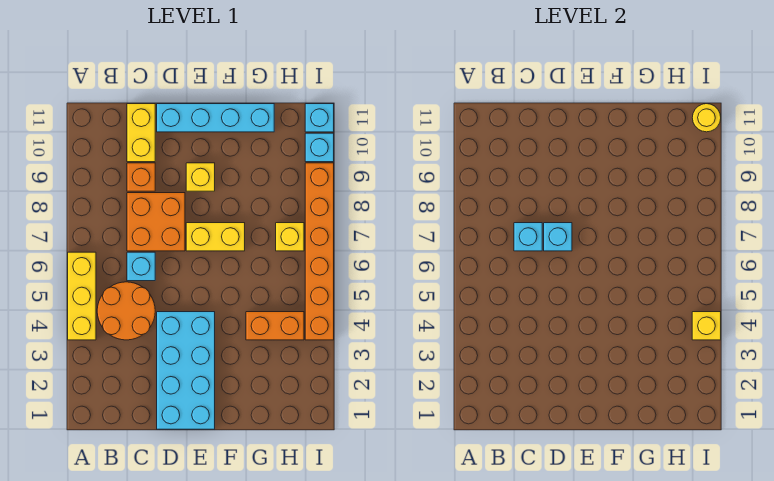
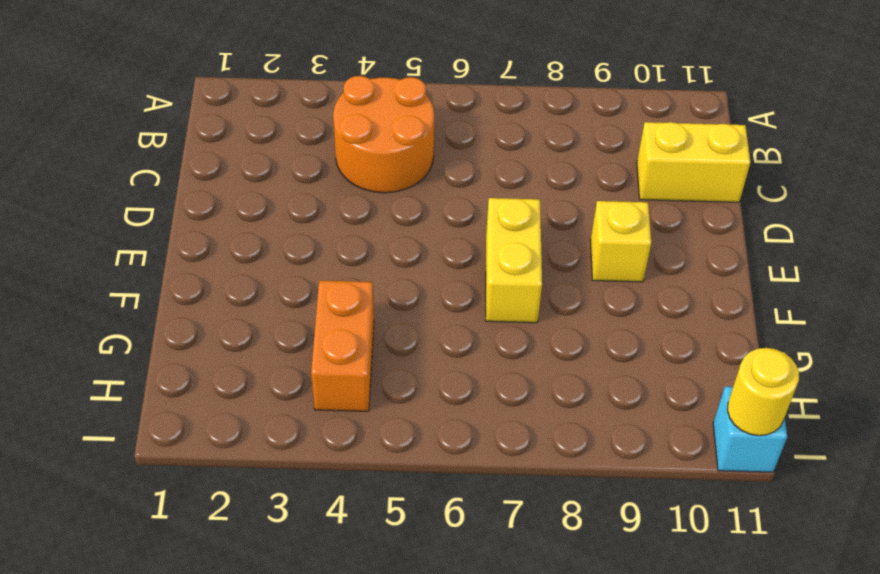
none -> yellow brick A4:A6 level 1
none -> cyan brick C6 level 1
none -> orange brick C7:D8 level 1

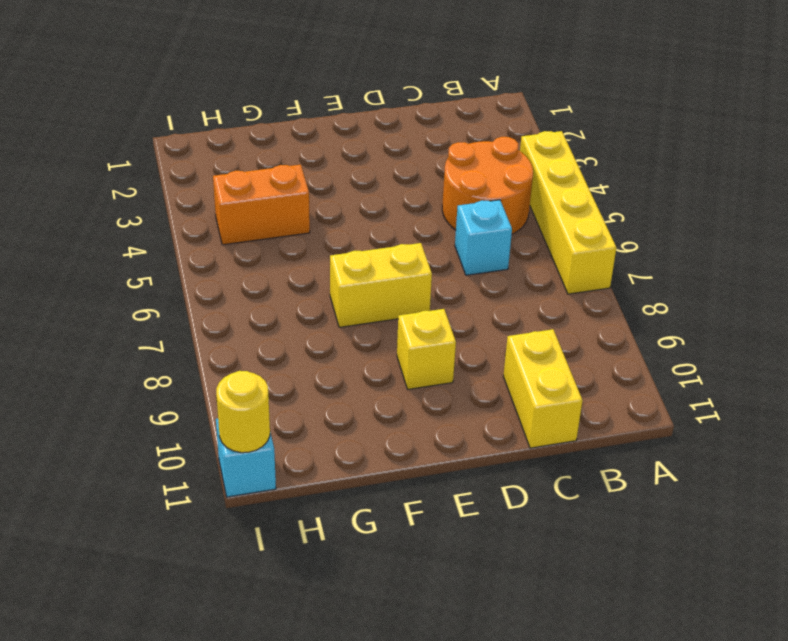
yellow brick A4:A7 level 1 -> yellow brick A4:A6 level 1
none -> orange brick C7:D8 level 1
none -> orange brick C9 level 1
none -> cyan brick D1:E4 level 1

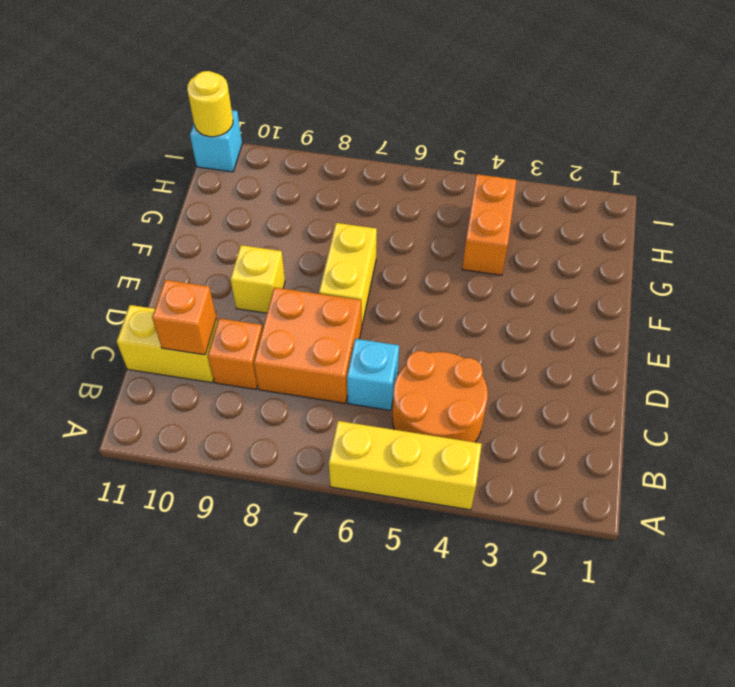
orange brick C10 level 2 -> none
none -> cyan brick D1:E4 level 1
none -> cyan brick D11:G11 level 1
none -> yellow brick H7 level 1

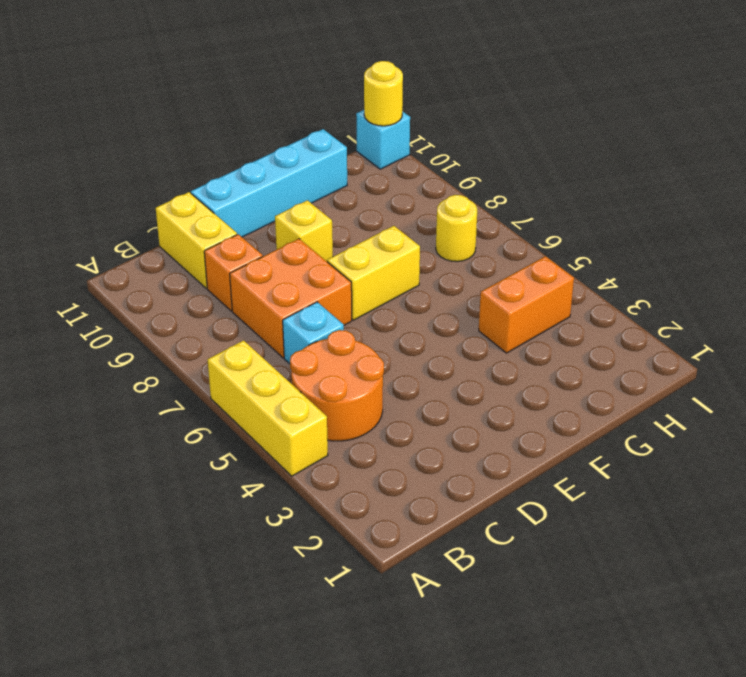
yellow round brick H7 level 1 -> yellow brick H7 level 1
none -> cyan brick D1:E4 level 1
none -> orange brick I4:I9 level 1
none -> cyan brick I10 level 1

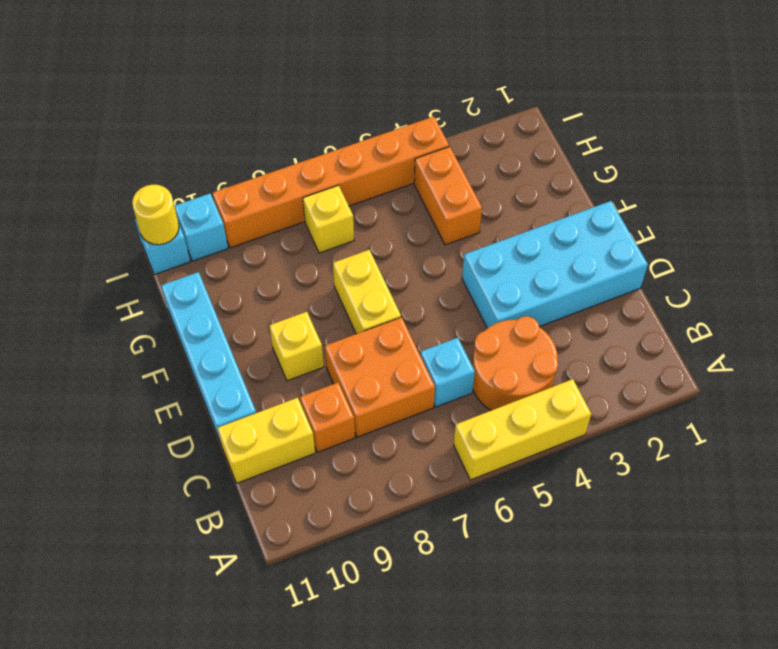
none -> cyan brick C7 level 2
none -> cyan brick D7 level 2
none -> yellow brick I4 level 2

